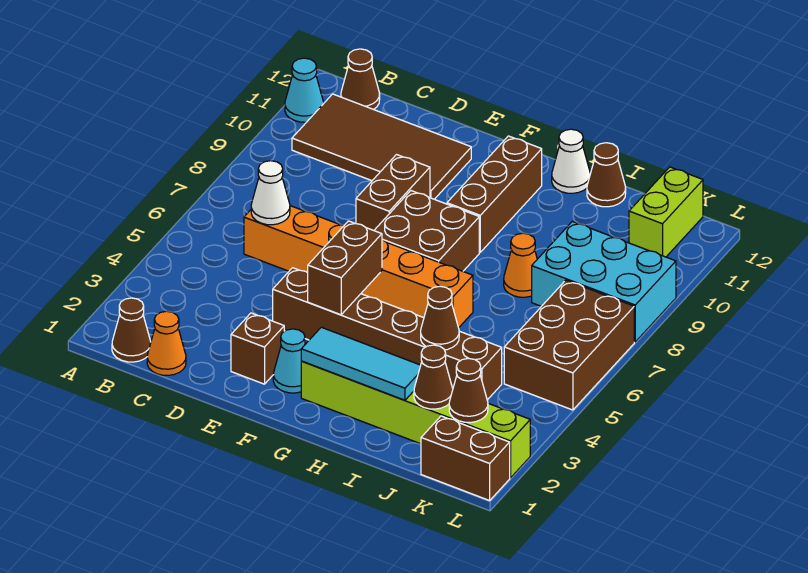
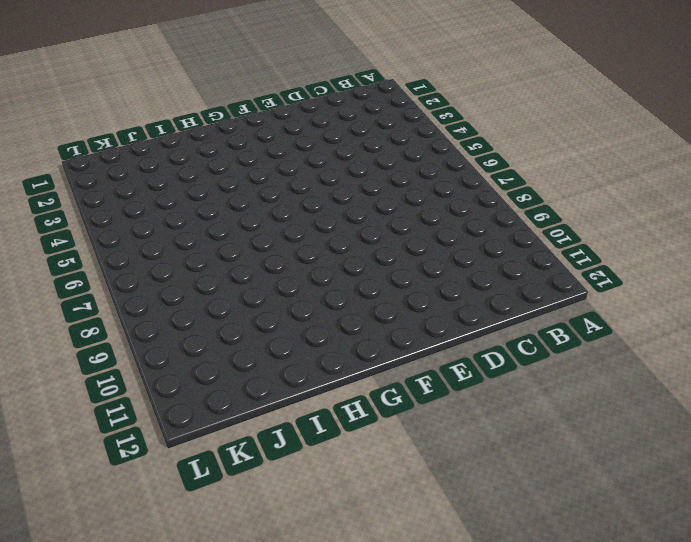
none -> cyan cone A11 level 1
none -> brown cone B1 level 1
none -> brown tile B10:E11 level 1

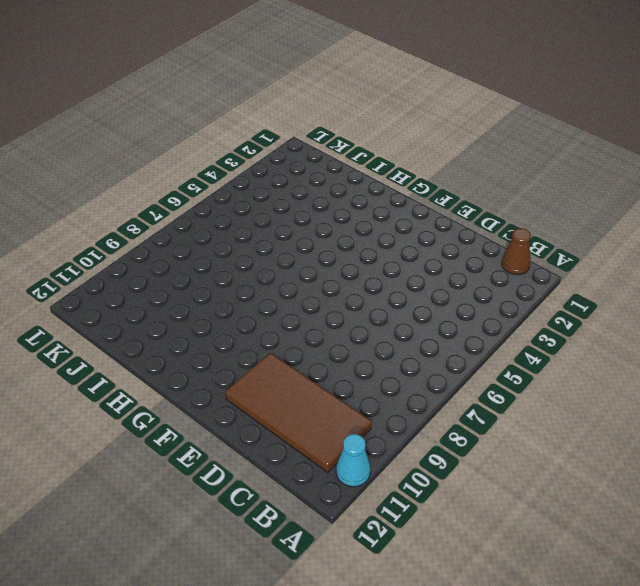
none -> brown cone B12 level 1
none -> orange cone C1 level 1
none -> orange brick C6:H6 level 1

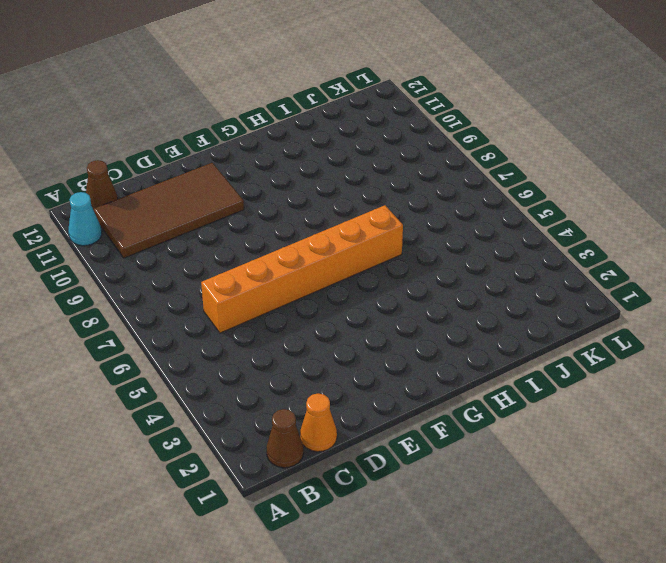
none -> brown brick E2 level 1
none -> brown brick E4:J4 level 1
none -> brown brick E8:E9 level 1

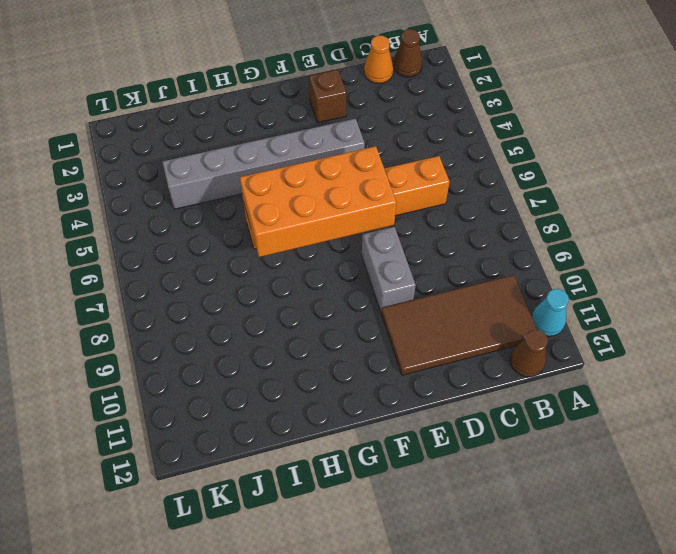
grey brick E4:J4 level 1 -> brown brick E4:J4 level 1
orange brick E6:H7 level 2 -> none
grey brick E8:E9 level 1 -> brown brick E8:E9 level 1
none -> cyan cone F2 level 1
none -> brown brick F7:G8 level 1
none -> lime brick G2:L2 level 1

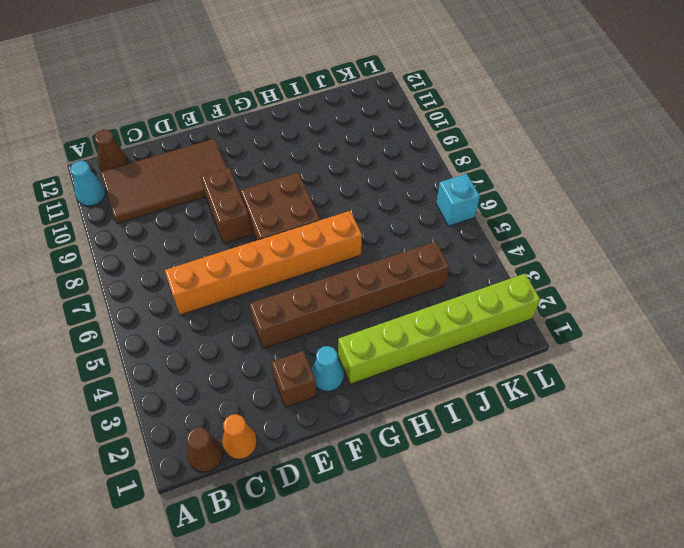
cyan brick L6 level 1 -> brown brick K5:L7 level 1
none -> brown brick G9:G11 level 1
none -> white cone H12 level 1
none -> orange cone I8 level 1

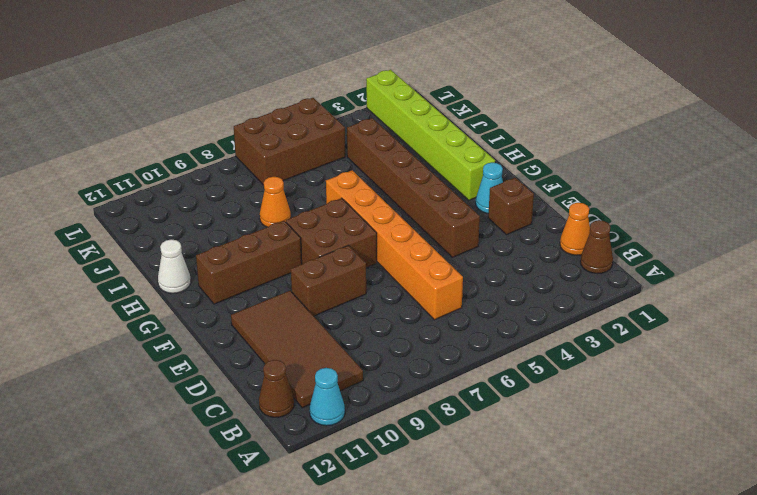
none -> brown cone I12 level 1
none -> cyan brick J8:L9 level 1
none -> brown brick K1:L1 level 1

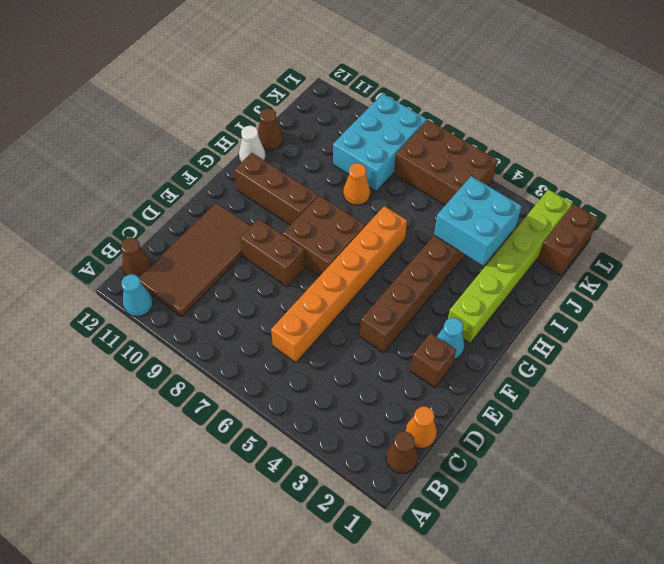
cyan brick I3:J4 level 2 -> brown cone I4 level 2
none -> lime brick K11:K12 level 1
none -> white cone C6 level 2
none -> brown brick F4:F5 level 2

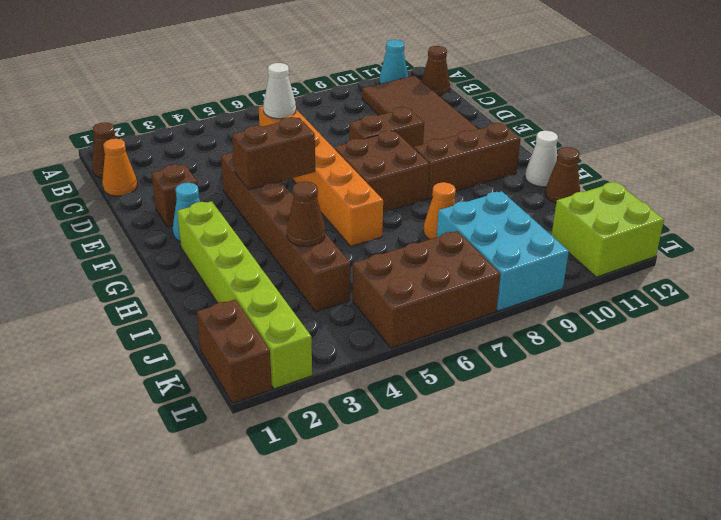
lime brick K11:L12 level 1 -> lime brick K11:K12 level 1
none -> cyan tile G2:I2 level 2
none -> brown cone J2 level 2
none -> brown cone K2 level 2

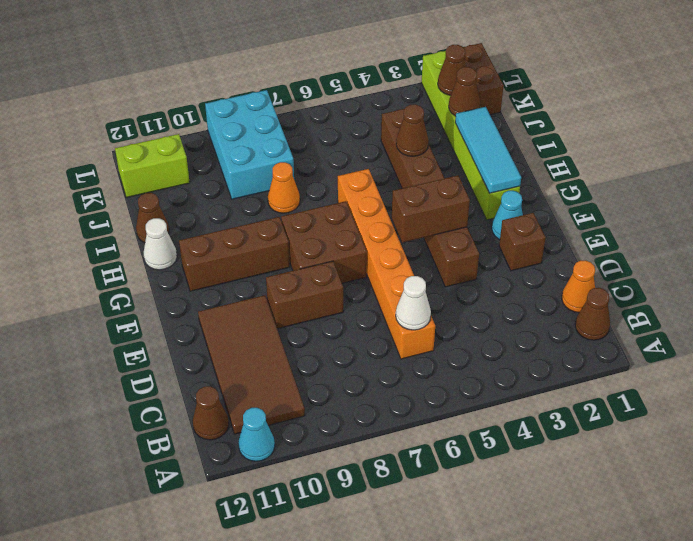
none -> brown brick K5:L7 level 1

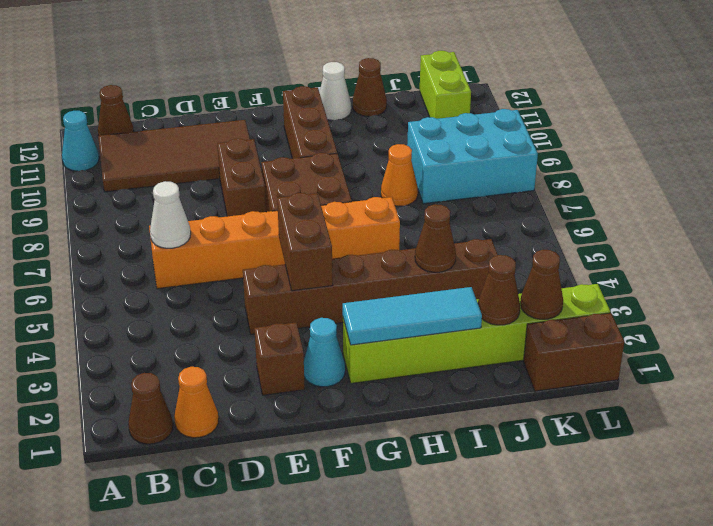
none -> brown brick K5:L7 level 1

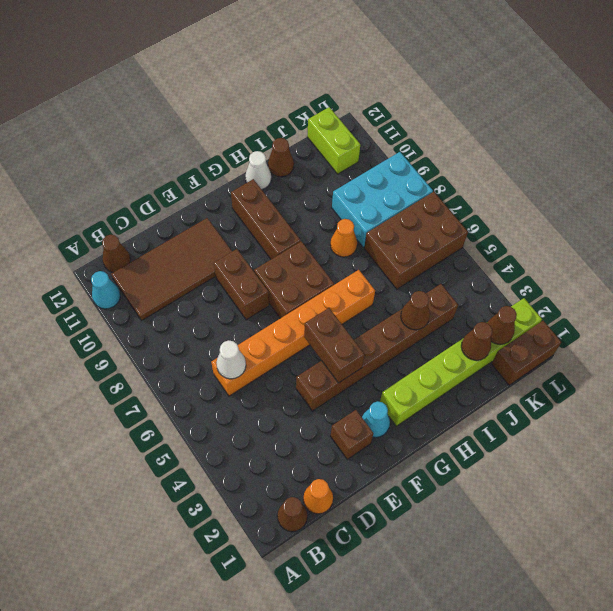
brown brick J6:L7 level 1 -> brown brick K5:L7 level 1
none -> cyan tile G2:I2 level 2

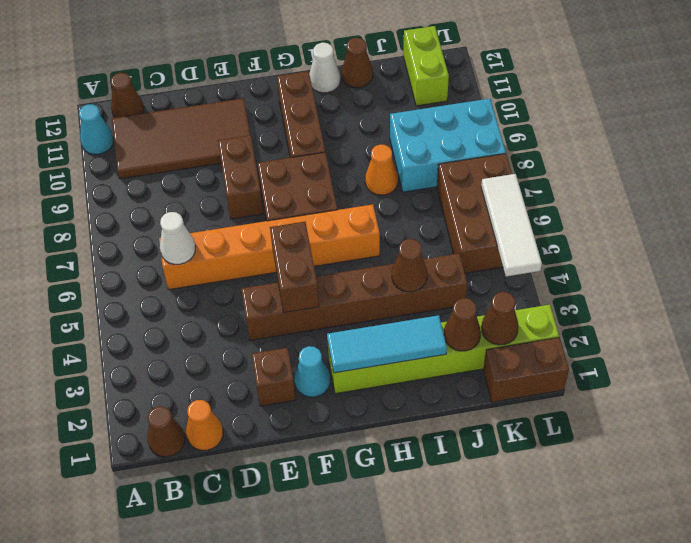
white tile L4:L6 level 2 -> none

